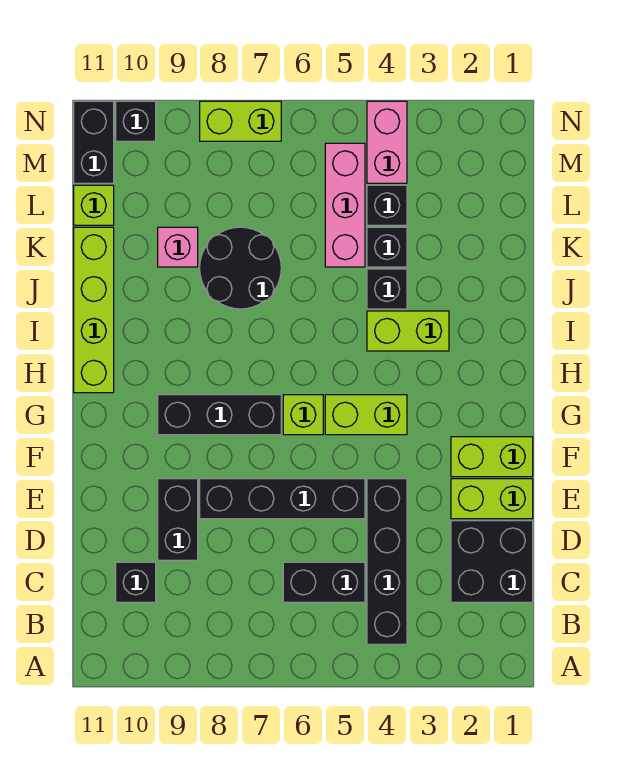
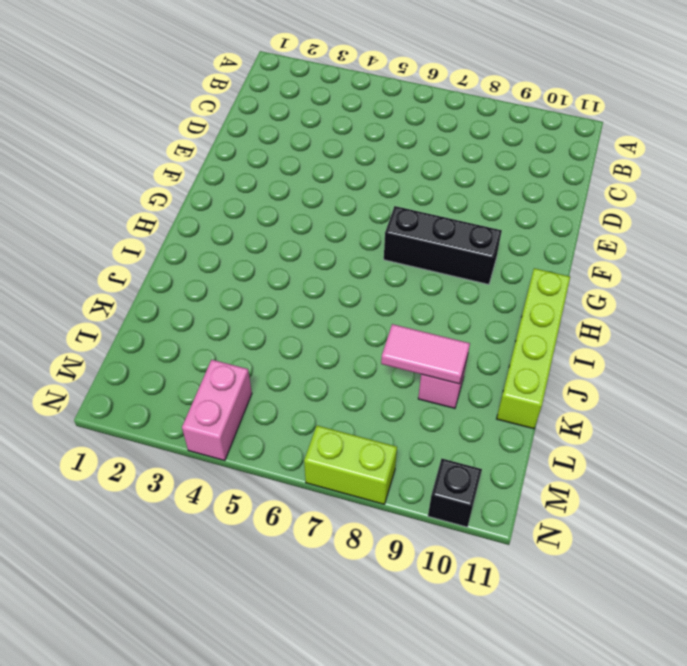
pink tile K8:K9 level 2 -> none
none -> black brick B4:E4 level 1
none -> black brick C1:D2 level 1
none -> black brick C5:C6 level 1

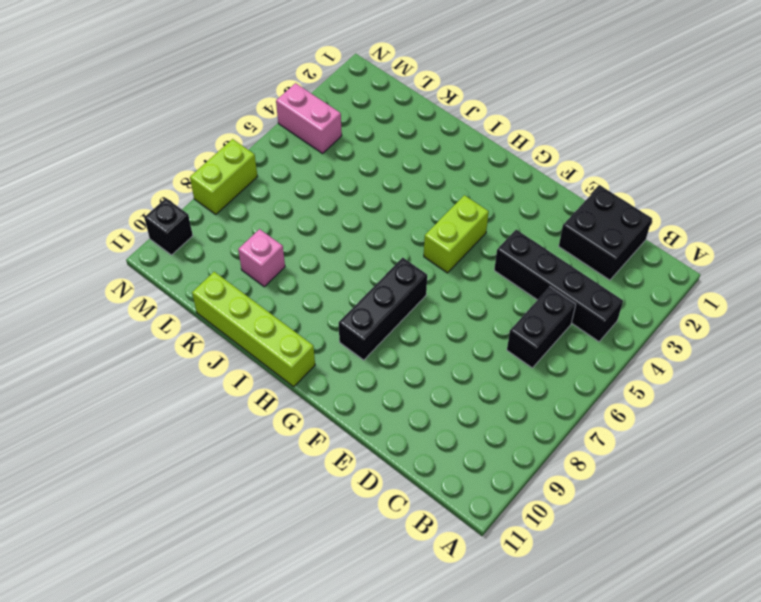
none -> black brick C10 level 1
none -> black brick D9:E9 level 1
none -> lime brick E1:E2 level 1

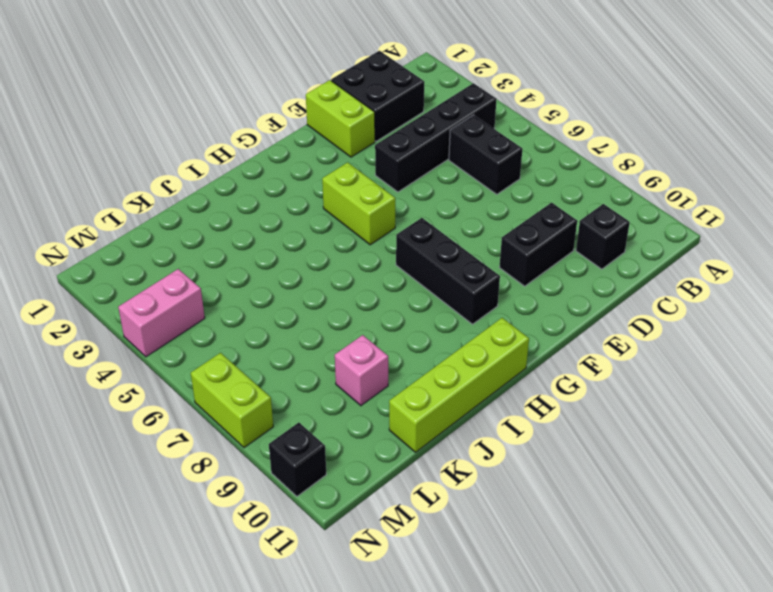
none -> black brick E5:E8 level 1
none -> lime brick F1:F2 level 1
none -> lime brick G6 level 1

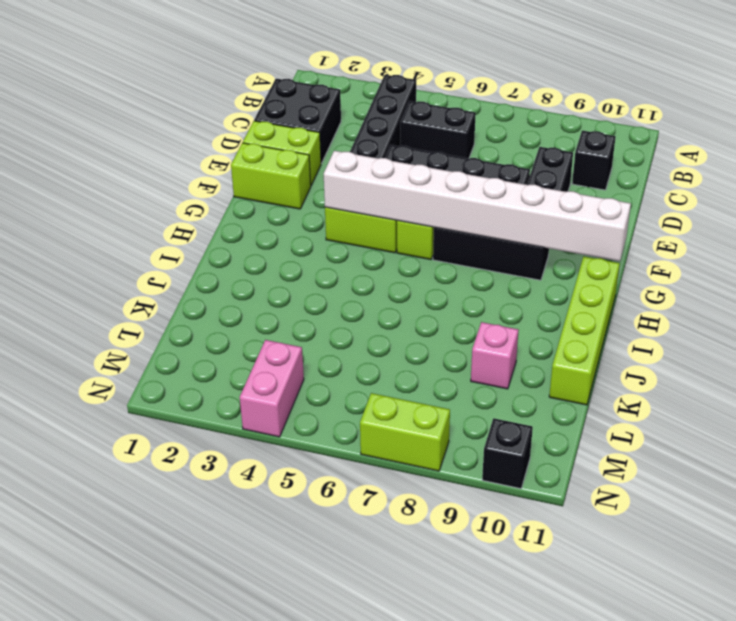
white brick G4:G11 level 2 -> none
none -> lime brick I3:I4 level 1
none -> black brick J4 level 1
none -> black round brick J7:K8 level 1

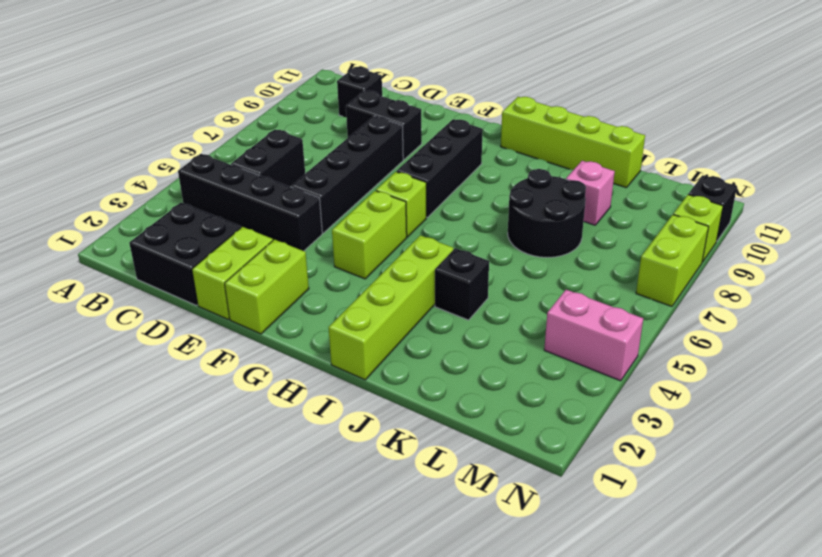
lime brick I1:I4 level 1 -> lime brick I3:I4 level 1
lime brick N9 level 1 -> lime brick L11 level 1
none -> black brick K4 level 1
none -> pink brick K5:M5 level 1
none -> black brick L4 level 1

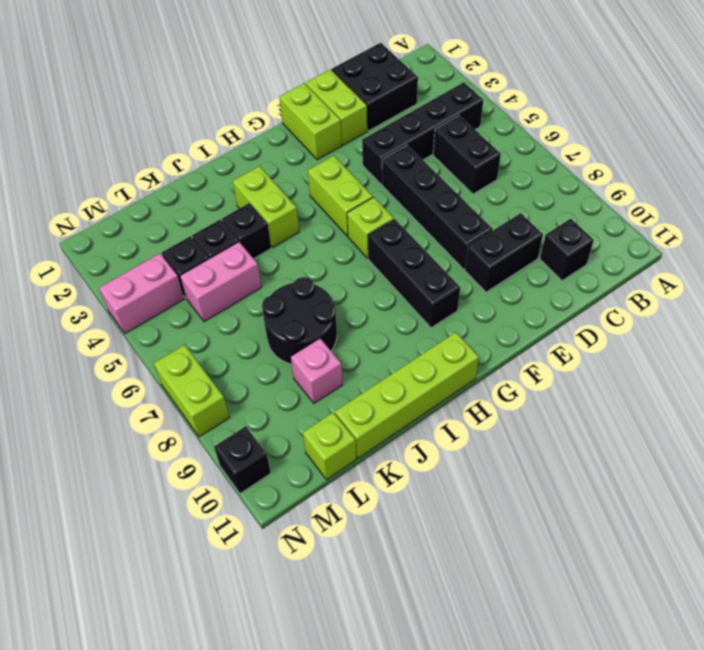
pink brick K5:L5 level 1 -> pink brick K5:M5 level 1
none -> black brick M11:N11 level 1

